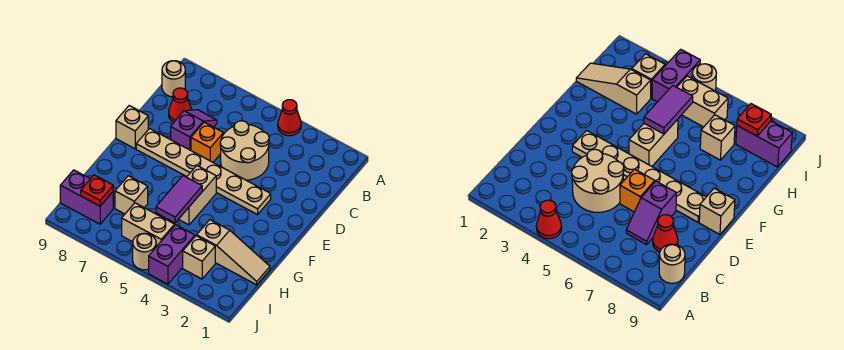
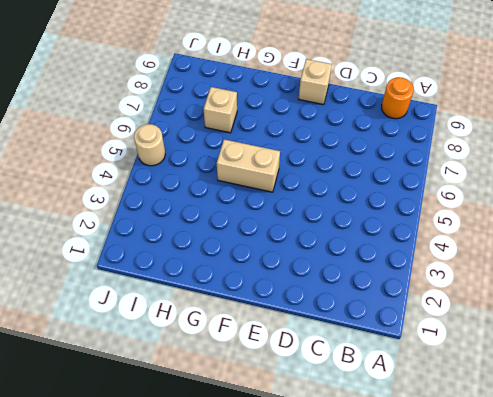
orange round brick B9 level 1 -> tan round brick B9 level 1
none -> red cone A4 level 1
none -> tan round brick C4:D5 level 1
none -> purple slope C7:D7 level 1 top D

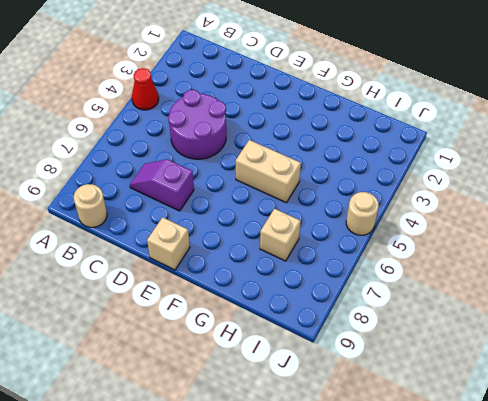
purple round brick C4:D5 level 1 -> tan round brick C4:D5 level 1
none -> red cone C8 level 1
none -> orange brick D6 level 1
none -> tan plate E3:E8 level 1

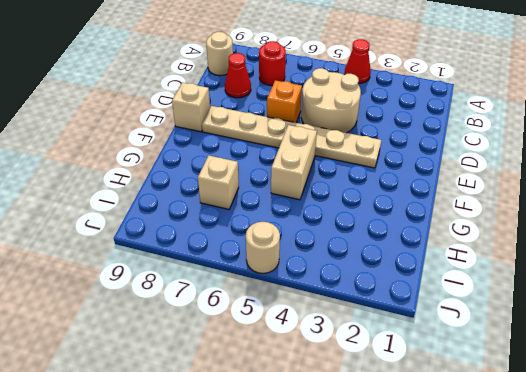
red round brick B7 level 1 -> none
none -> purple slope C7:D7 level 1 top D
none -> tan slope H1:H3 level 1 top 3
none -> tan brick I3 level 1

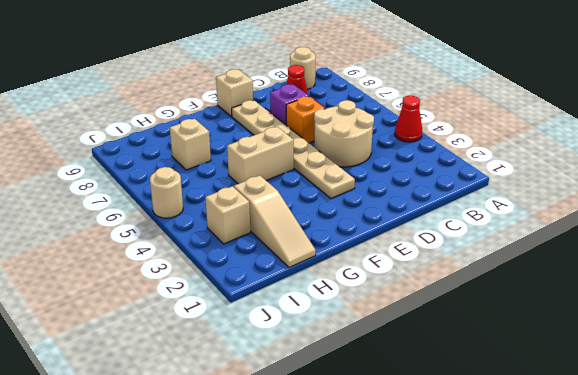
none -> purple brick I4:J4 level 1
none -> tan brick I5:I6 level 1
none -> purple brick I8:I9 level 1

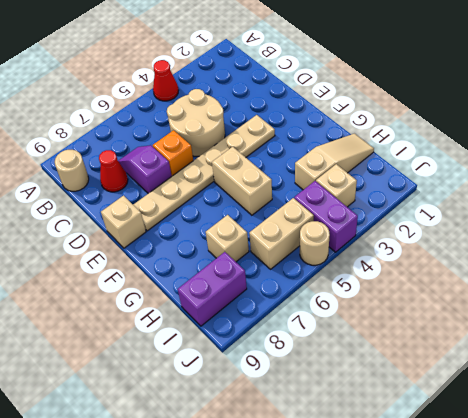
none -> purple tile G5:H5 level 2
none -> red plate I8 level 2

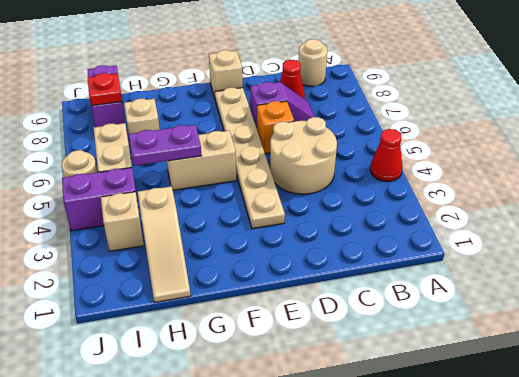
purple plate G5:H5 level 2 -> purple tile G5:H5 level 2

